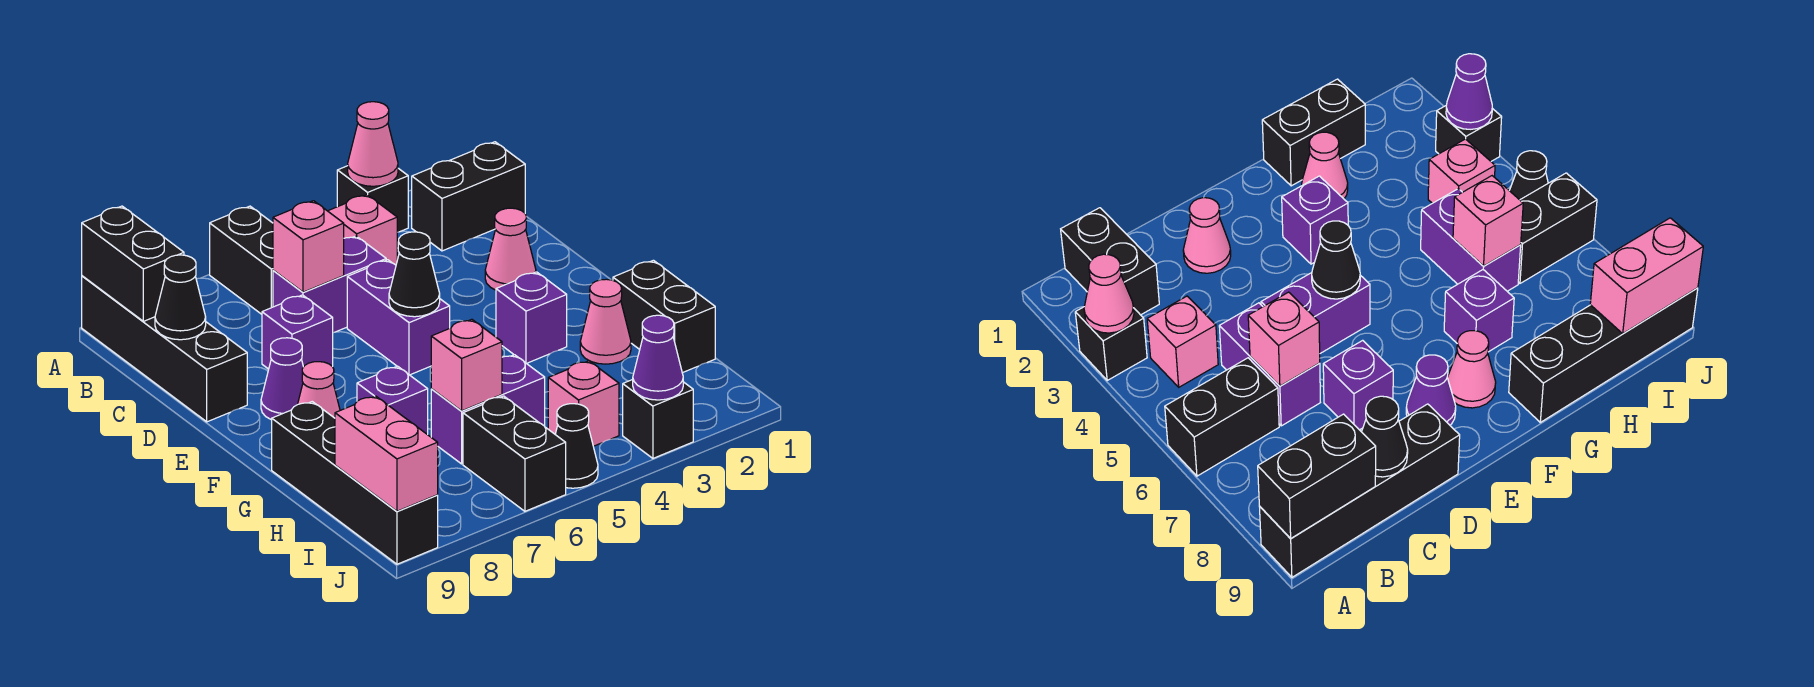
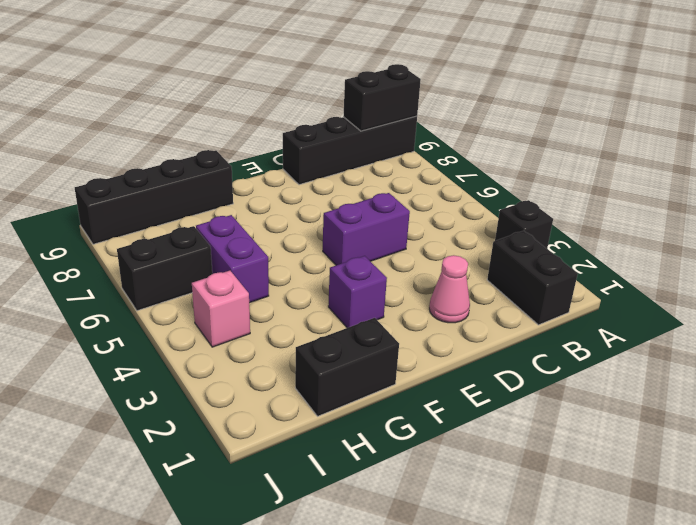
none -> black brick A6:B6 level 1
none -> pink brick B4 level 1
none -> purple brick C5:C6 level 1

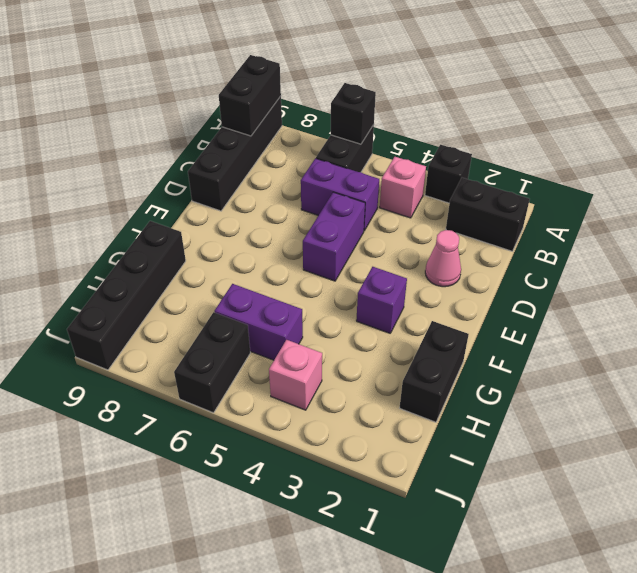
black brick A6 level 2 -> black brick J3 level 1
none -> purple brick D7 level 1
none -> purple cone E8 level 1
none -> pink cone F8 level 1

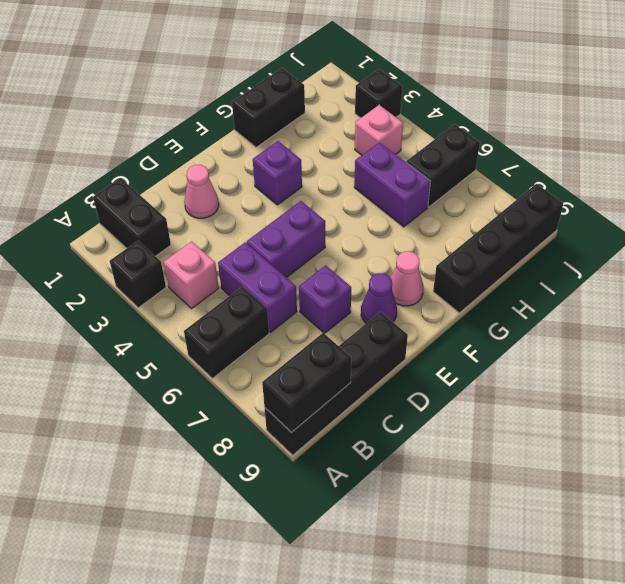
none -> pink cone G2 level 1
none -> purple brick G7 level 1
none -> black cone J5 level 1

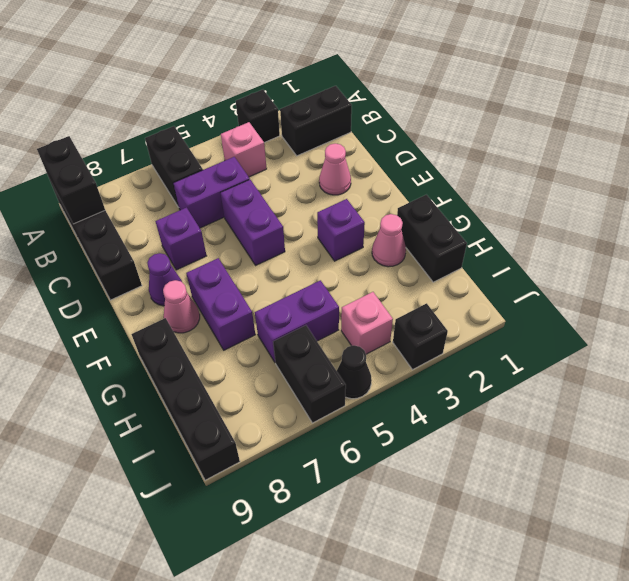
purple brick F7:G7 level 1 -> purple brick G7 level 1
none -> pink cone A3 level 2
none -> pink brick C6 level 2
none -> black cone C9 level 2

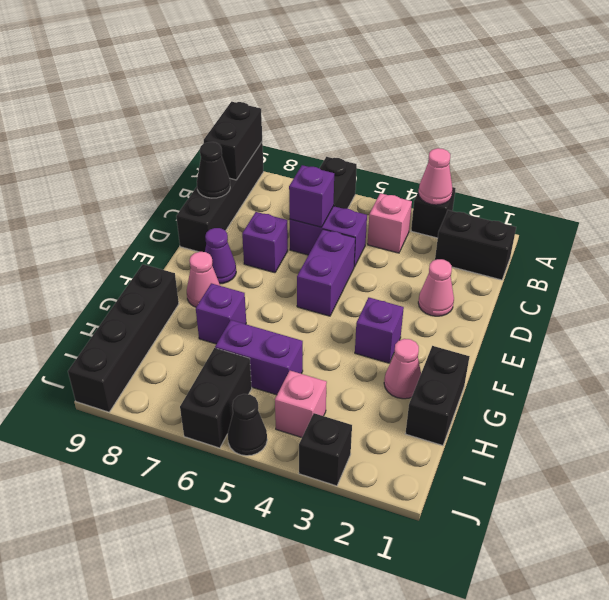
purple brick C6 level 2 -> pink brick C6 level 2
none -> black cone E5 level 2
none -> pink brick H6 level 2
none -> pink brick I9:J9 level 2

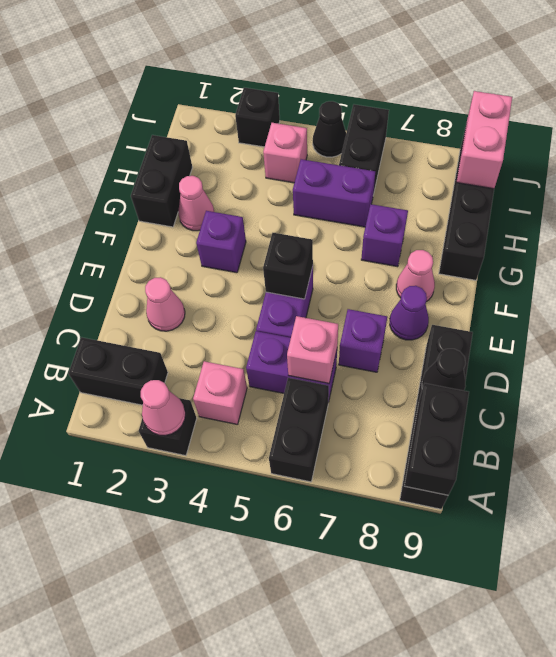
black brick E5 level 2 -> black cone E5 level 2
none -> pink brick H6 level 2
none -> purple cone J3 level 2

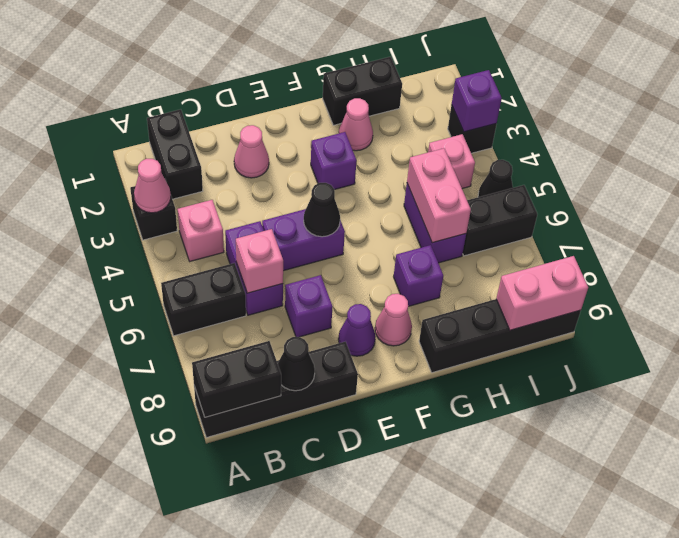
pink brick H5:H6 level 2 -> pink brick H6 level 2
purple brick J3 level 2 -> purple cone J3 level 2

